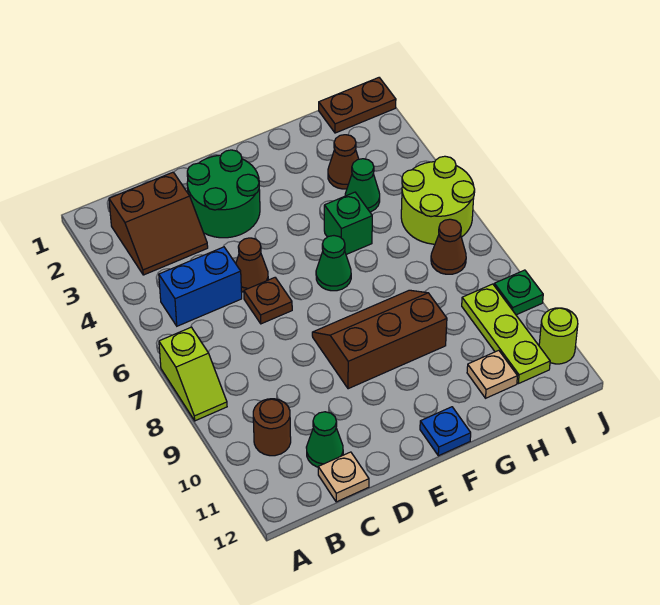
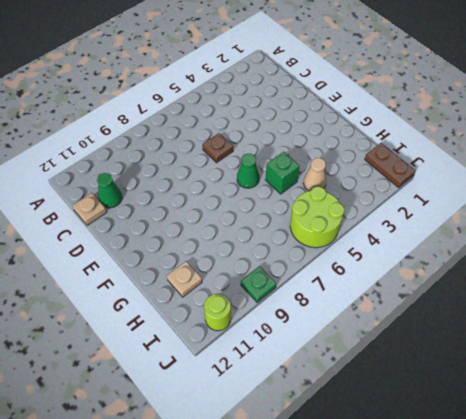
tan cone H4 level 1 -> green cone H4 level 1
none -> lime slope A7:A8 level 1 top 7
none -> brown slope B2:C3 level 1 top 2
none -> blue brick B5:C5 level 1

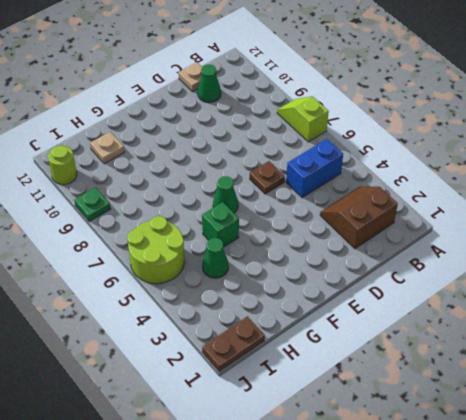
none -> brown round brick B10 level 1
none -> green round brick D2:E3 level 1
none -> brown cone D5 level 1

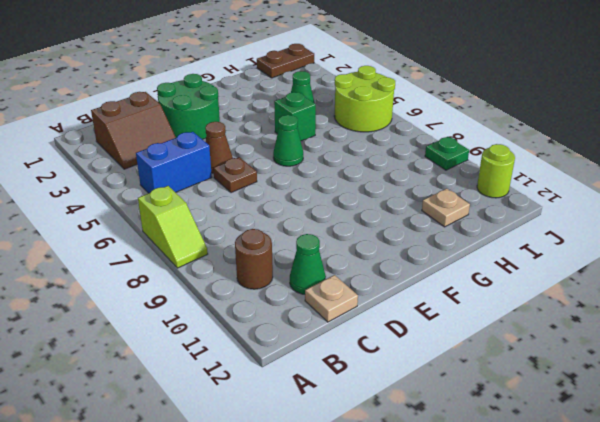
none -> brown slope E8:G9 level 1 top 9
none -> blue plate F12 level 1
none -> brown cone H3 level 1

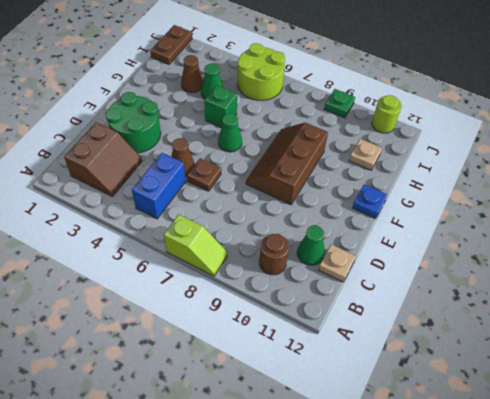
none -> brown cone I7 level 1
none -> lime plate I9:I11 level 1

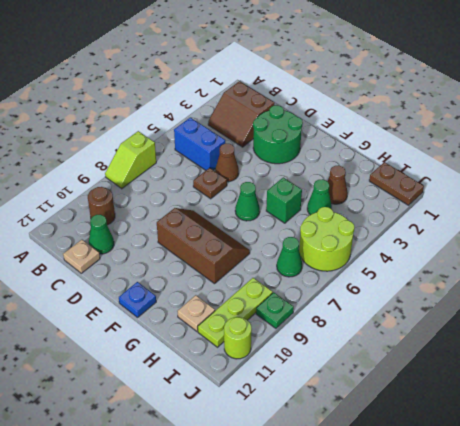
green cone I7 level 1 -> brown cone I7 level 1

